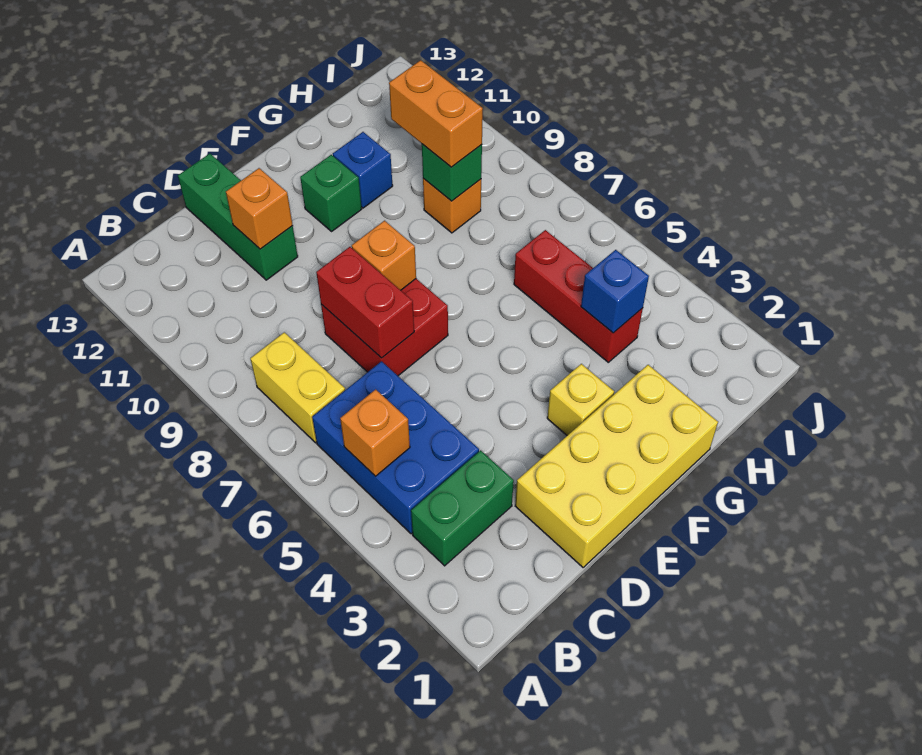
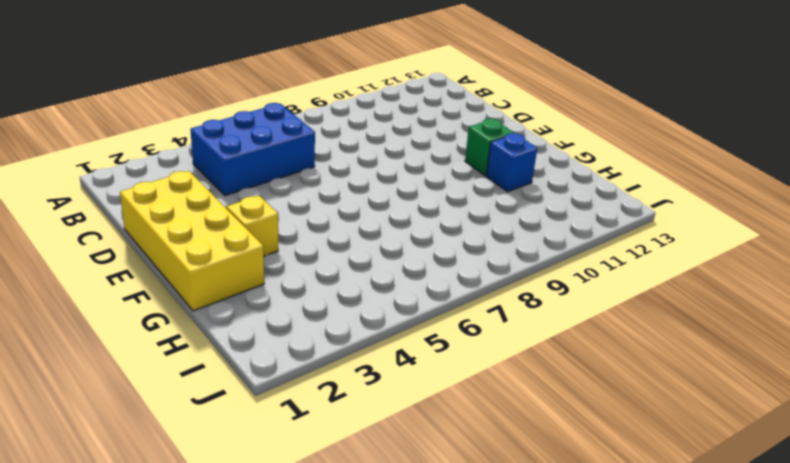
none -> green brick B3:C3 level 1
none -> yellow brick B7:B8 level 1
none -> red brick D7:E8 level 1

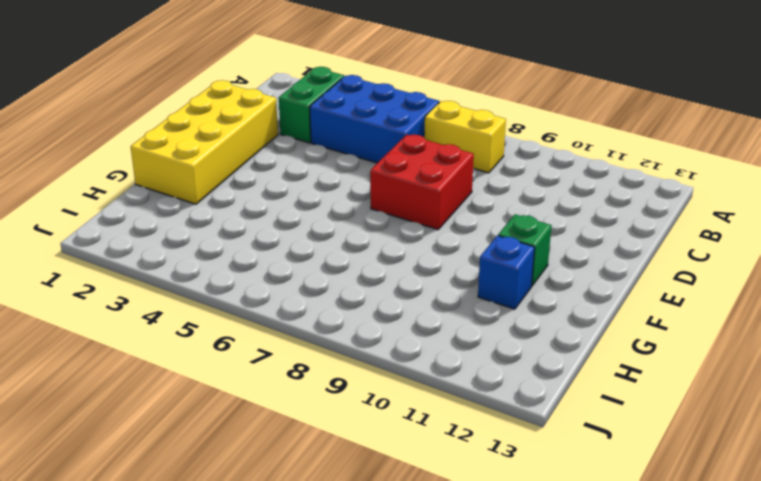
none -> green brick D11:D13 level 1
none -> yellow brick F3 level 1
none -> red brick H4:H6 level 1

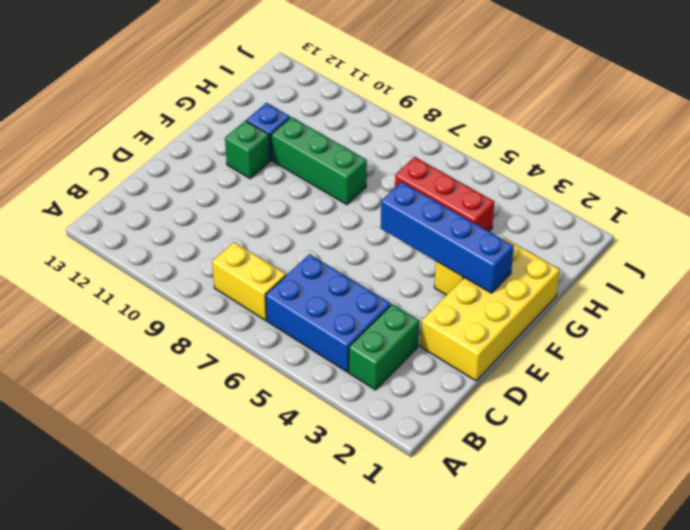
blue brick F2:F5 level 2 -> none
green brick G8:G10 level 1 -> green brick D11:D13 level 1
none -> red brick D7:E8 level 1
none -> orange brick H9 level 1
none -> orange brick B5 level 2

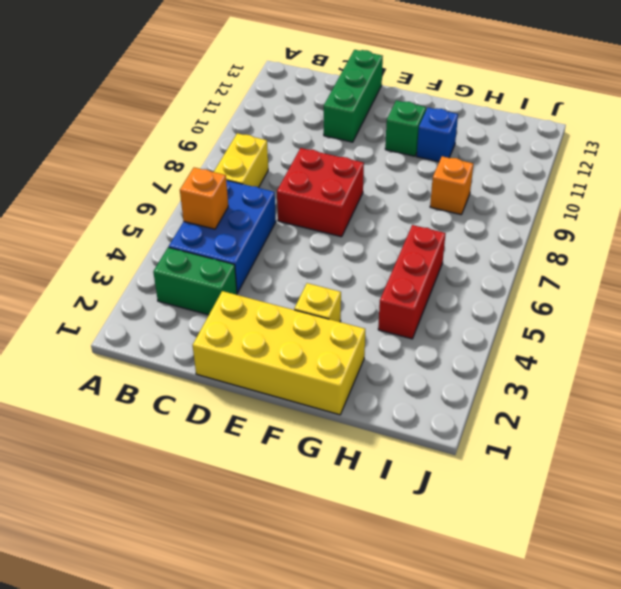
none -> red brick D7:D8 level 2
none -> orange brick D11 level 2
none -> orange brick E8 level 2

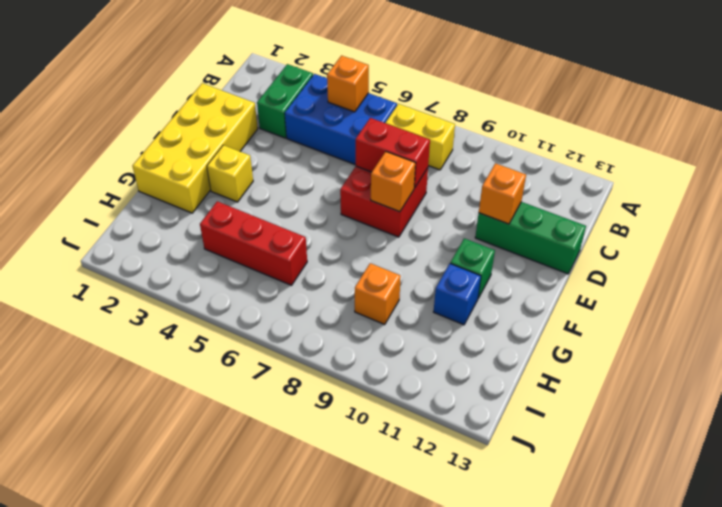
none -> blue brick H4 level 2
none -> green brick H9 level 2
none -> orange brick H9:H10 level 3

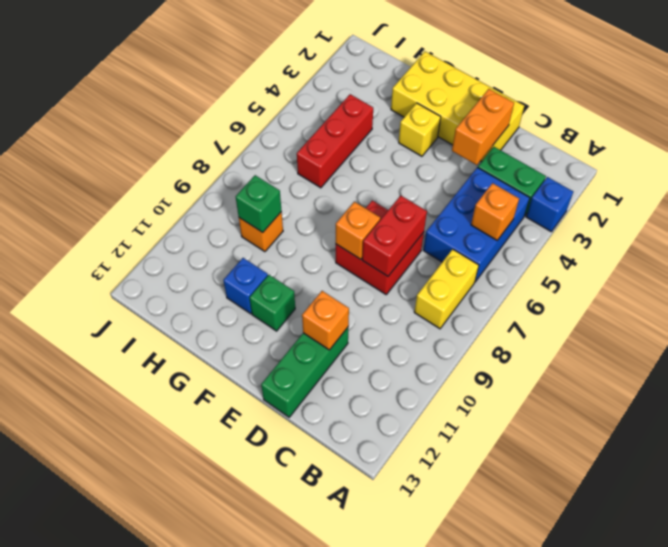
blue brick A3 level 1 -> blue brick H4 level 2
orange brick D2:D3 level 2 -> orange brick H9:H10 level 3

